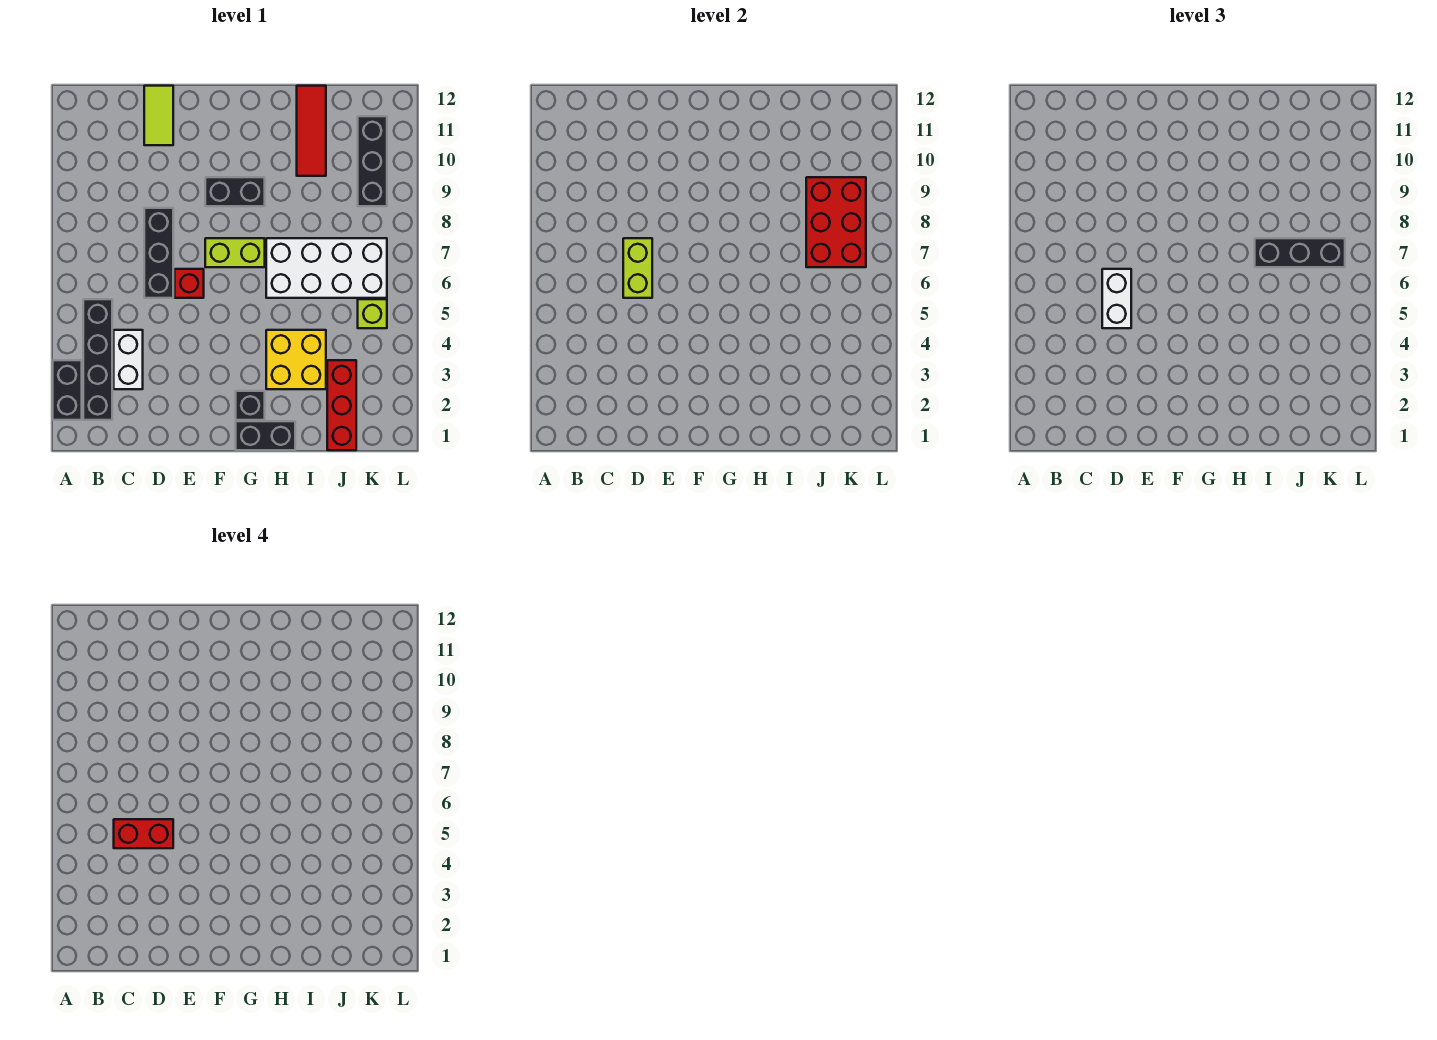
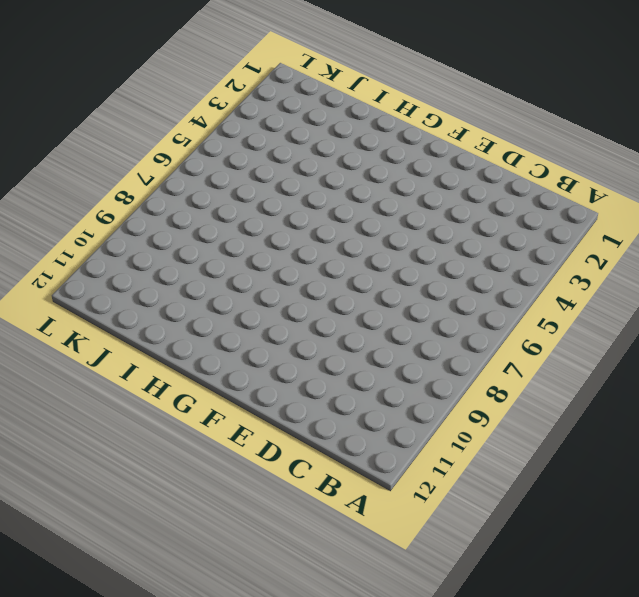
none -> black brick A2:A3 level 1
none -> black brick B2:B5 level 1
none -> white brick C3:C4 level 1

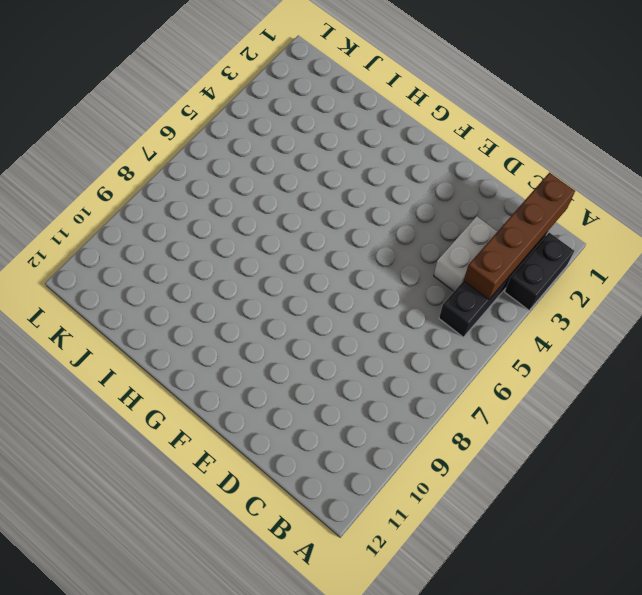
brown brick B1:B4 level 2 -> none
none -> black brick D6:D8 level 1
none -> lime tile D11:D12 level 1
none -> red brick E6 level 1

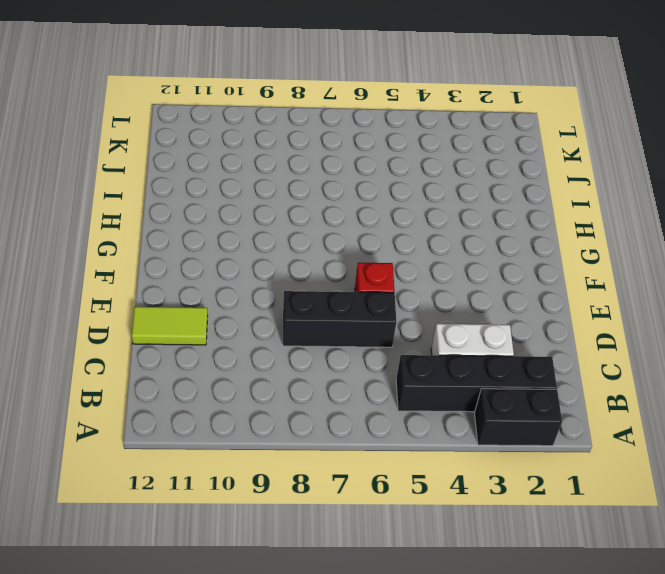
none -> lime brick F7:G7 level 1
none -> black brick F9:G9 level 1
none -> black brick G1:H1 level 1

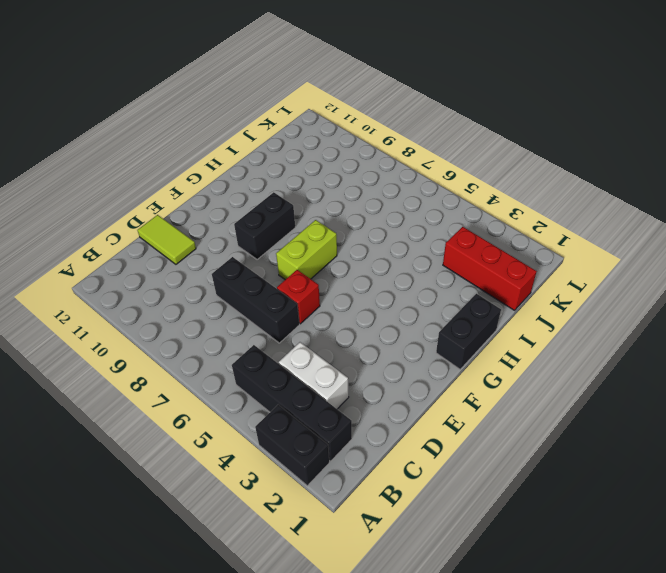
none -> black brick G2 level 1
none -> yellow brick H3:I4 level 1
none -> white brick H6:K7 level 1

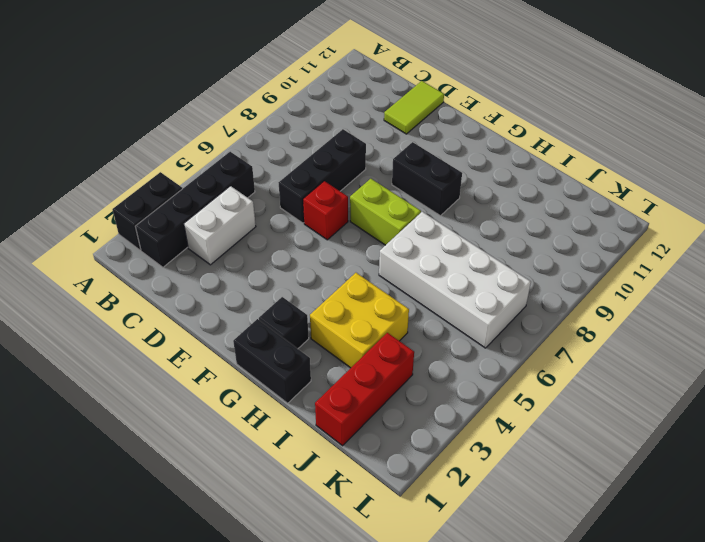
none -> red tile I10:I12 level 1
none -> lime brick K5 level 1
none -> black brick K9:K11 level 1

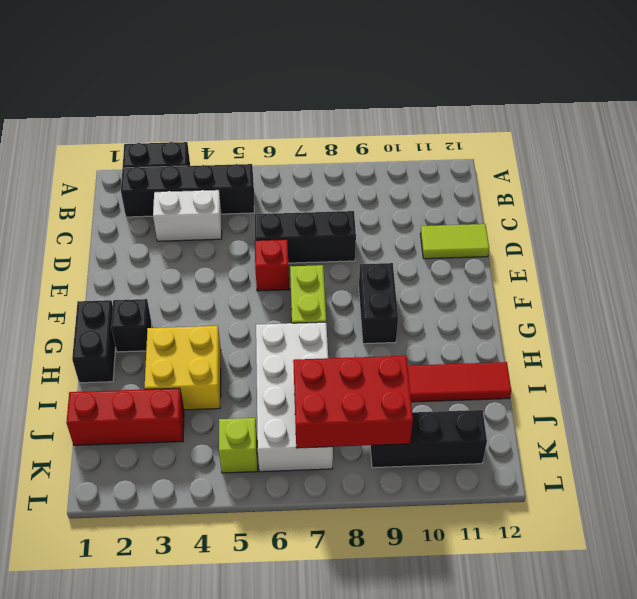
none -> lime brick D6:D7 level 2
none -> white brick D5:D6 level 3
none -> black brick I7:K7 level 3

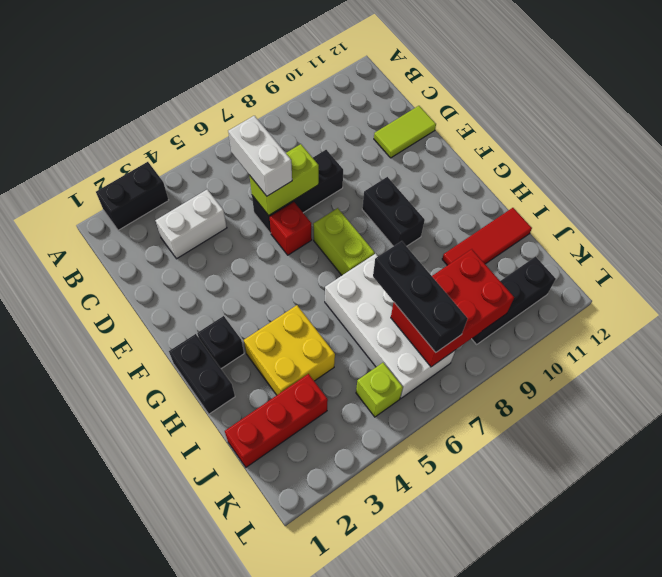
white brick C6:D6 level 3 -> white brick D5:D6 level 3
none -> black brick B2:B5 level 1
none -> red brick C5:D5 level 4

